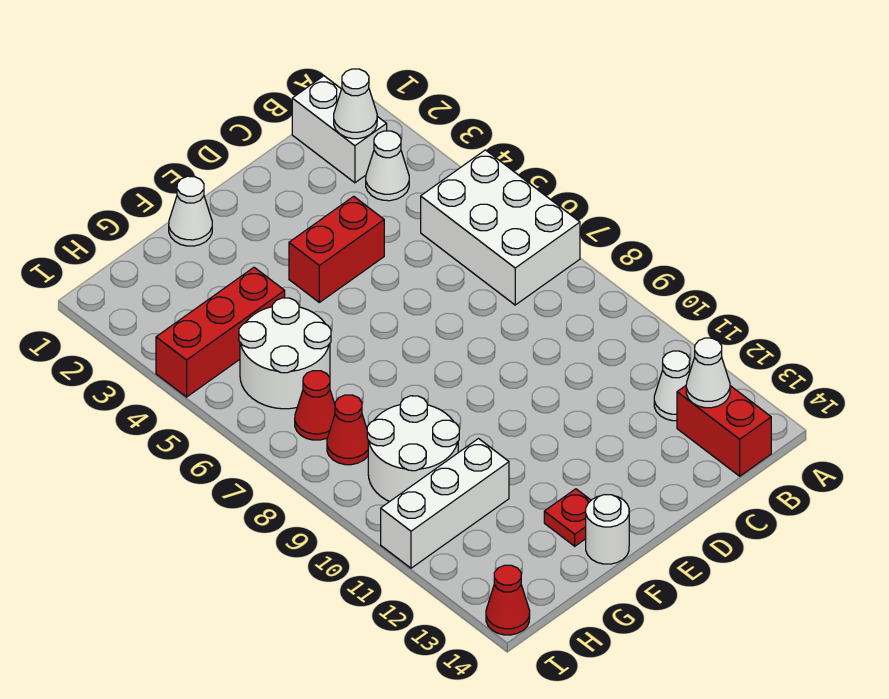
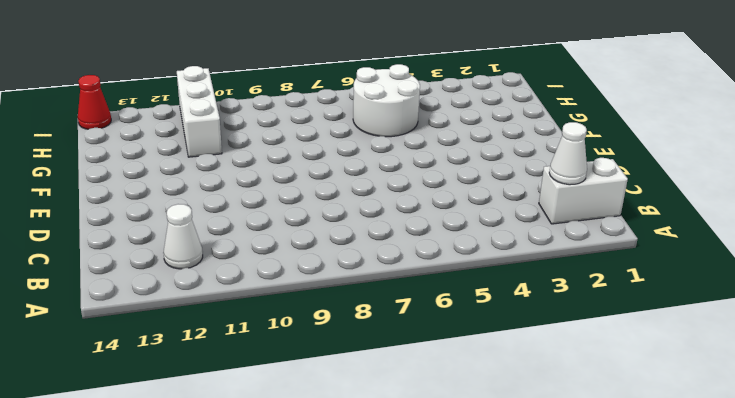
none -> white brick A5:B7 level 1
none -> white cone B3 level 1
none -> red brick B13:B14 level 1

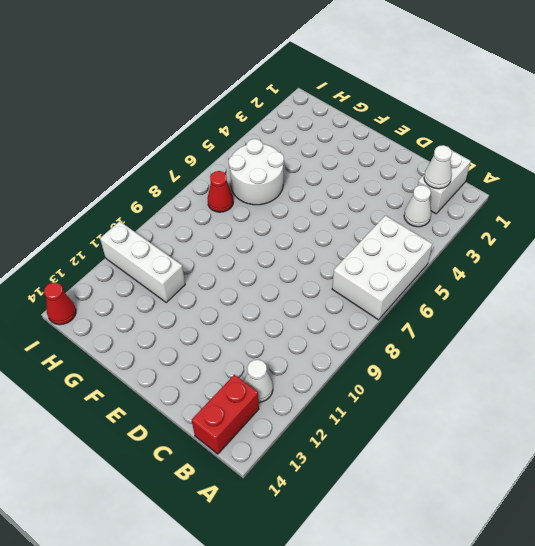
none -> red brick D4:E4 level 1
none -> white cone F1 level 1
none -> red plate F13 level 1

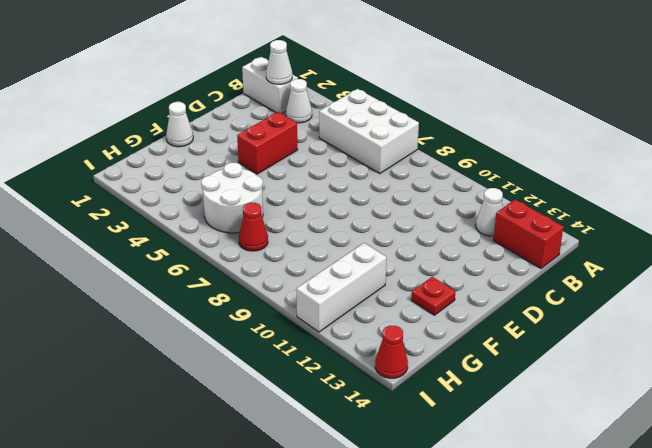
none -> white round brick F14 level 1
none -> red brick G4:I4 level 1
none -> white round brick G9:H10 level 1

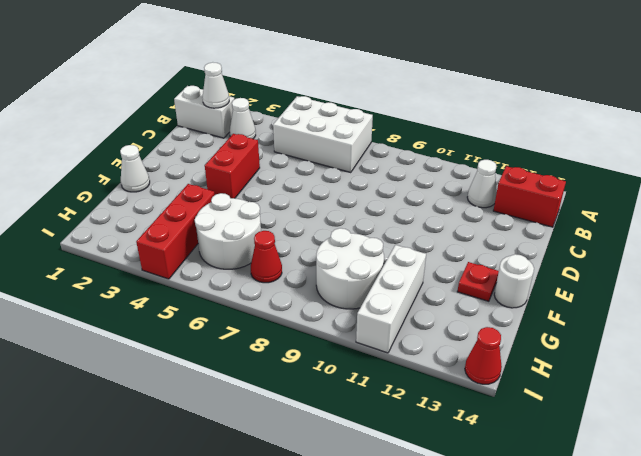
none -> red cone H8 level 1
none -> white cone B13 level 2

